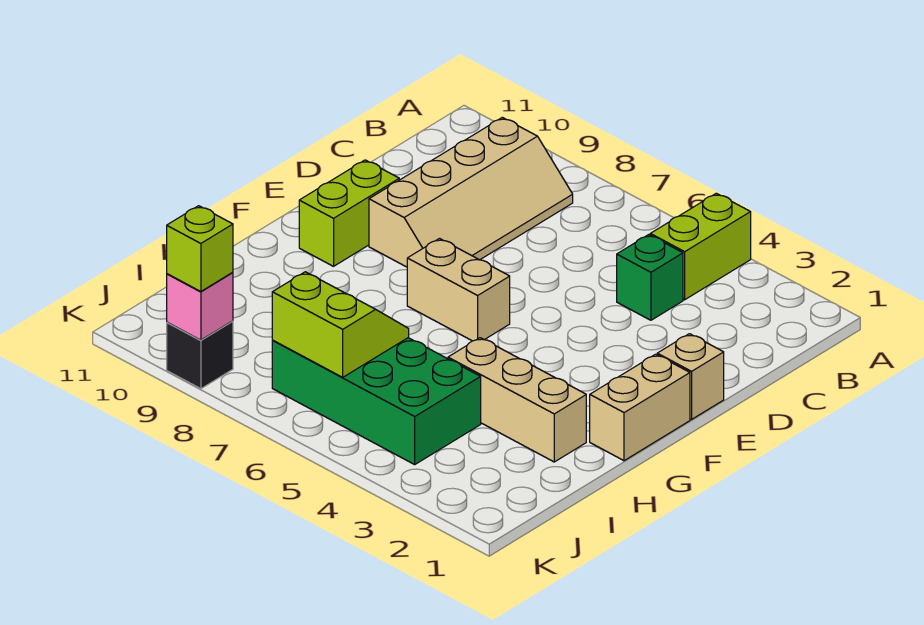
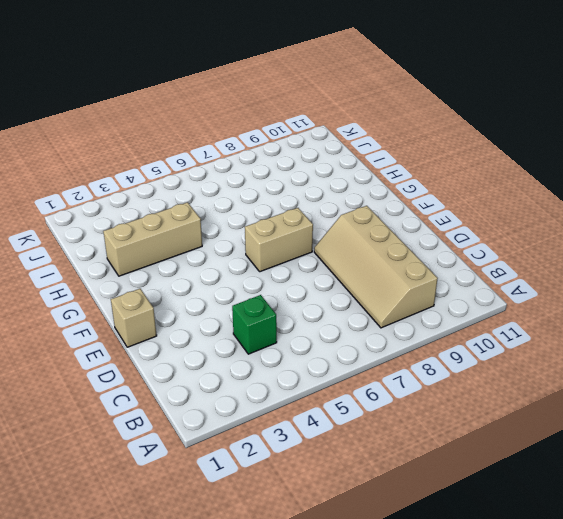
none -> lime brick A4:B4 level 1
none -> lime brick E10:F10 level 1
none -> tan brick F1:G1 level 1

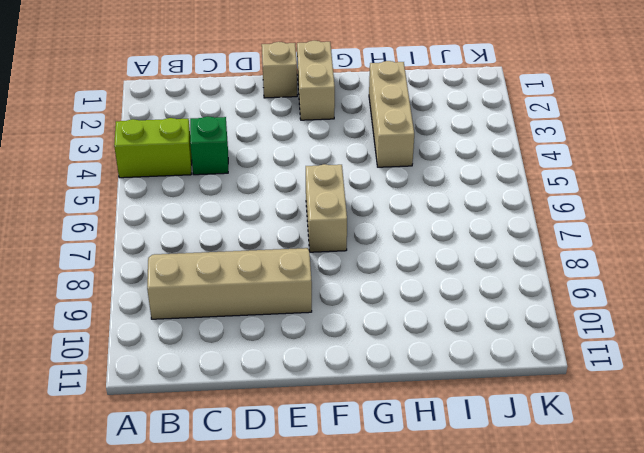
tan brick F1:F2 level 1 -> tan brick F1:G1 level 1
none -> lime brick E10:F10 level 1
none -> green brick I4:J7 level 1
none -> black brick K9 level 1

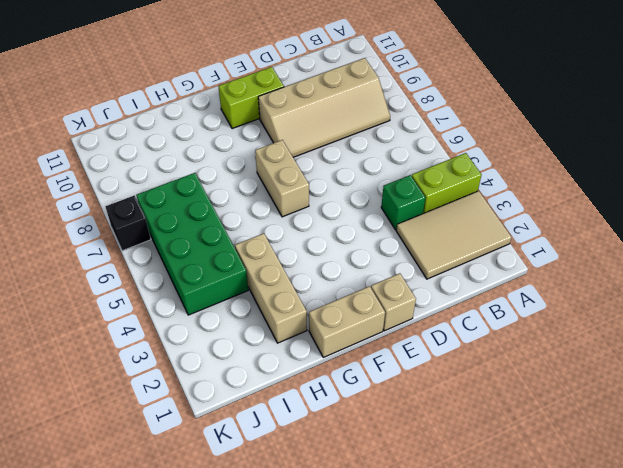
tan tile A2:C3 level 1 -> none
black brick K7 level 1 -> black brick K9 level 1
none -> lime slope I6:J7 level 2 top J
none -> pink brick K9 level 2
none -> lime brick K9 level 3

